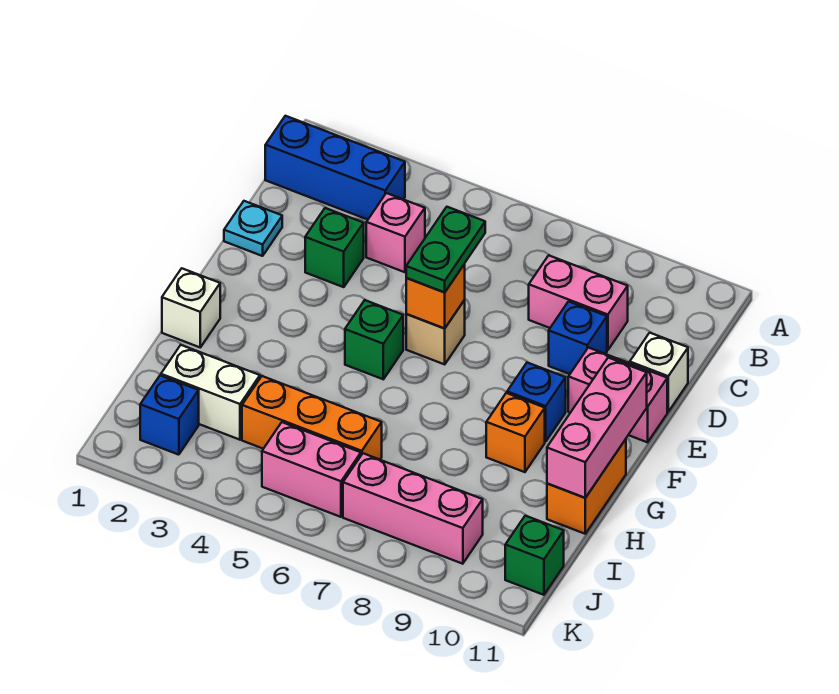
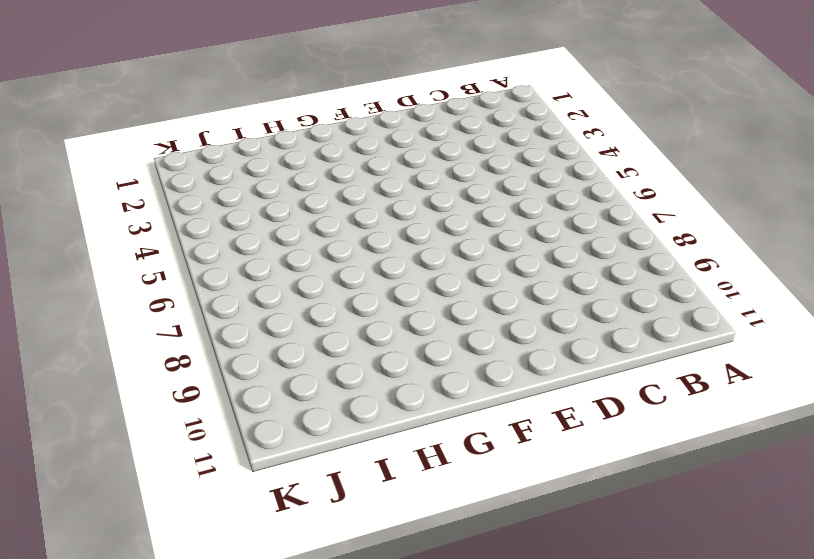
none -> blue brick B1:B3 level 1
none -> pink brick C4 level 1
none -> pink brick C8:C9 level 1

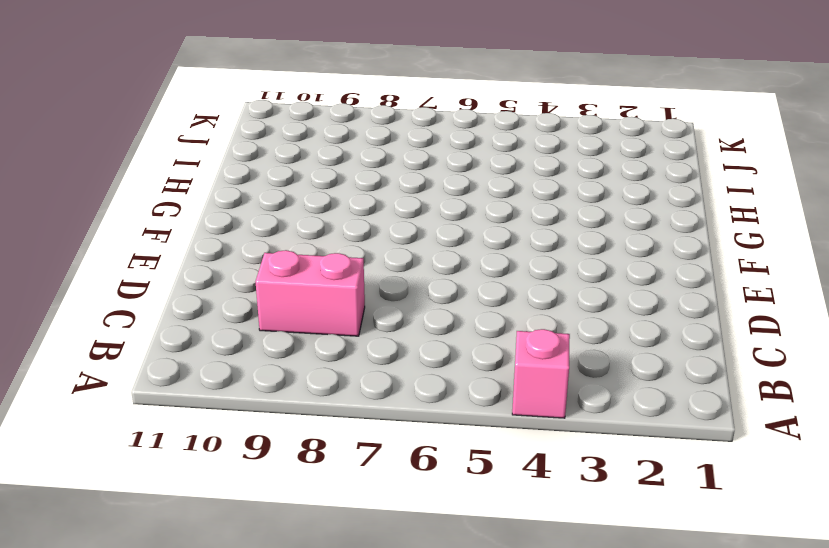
pink brick A4 level 1 -> pink brick C4 level 1
none -> blue brick B1:B3 level 1
none -> cyan plate D1 level 1
none -> green brick D3 level 1

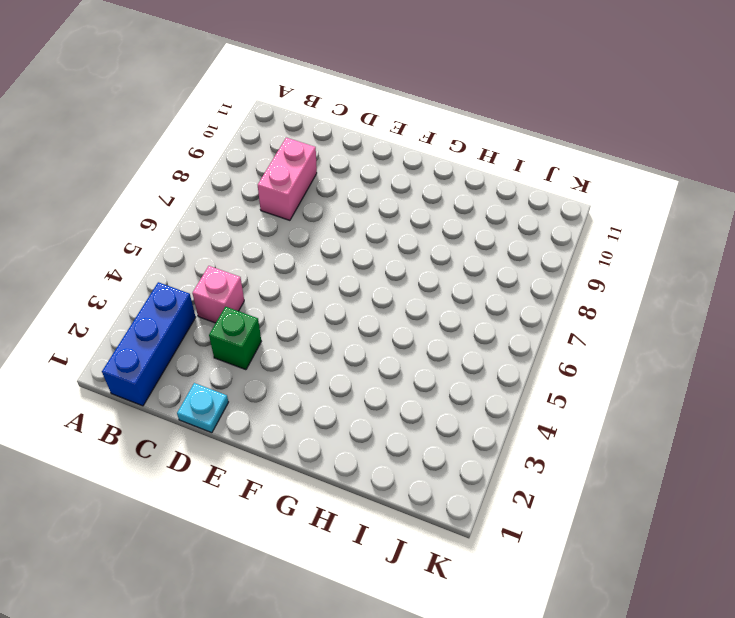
none -> blue brick D9 level 1
none -> white brick D11 level 1
none -> tan brick E6 level 1

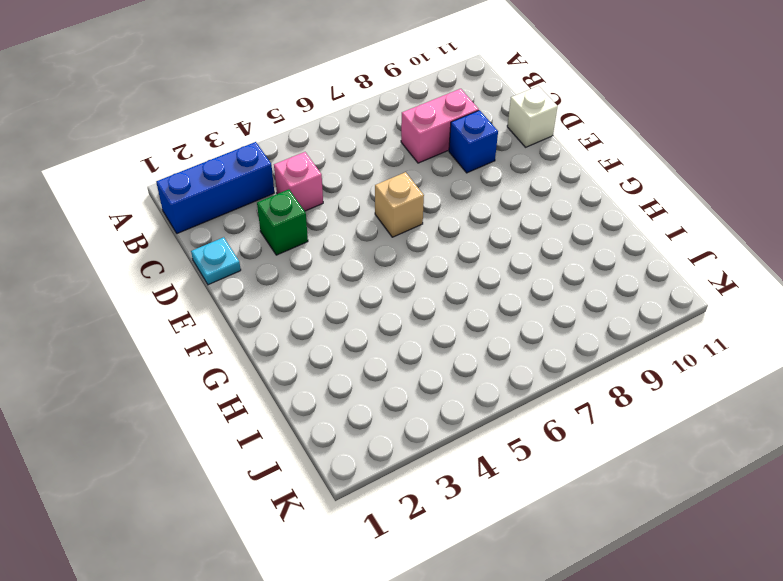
none -> pink brick E10:E11 level 1
none -> green brick F5 level 1
none -> blue brick F9 level 1

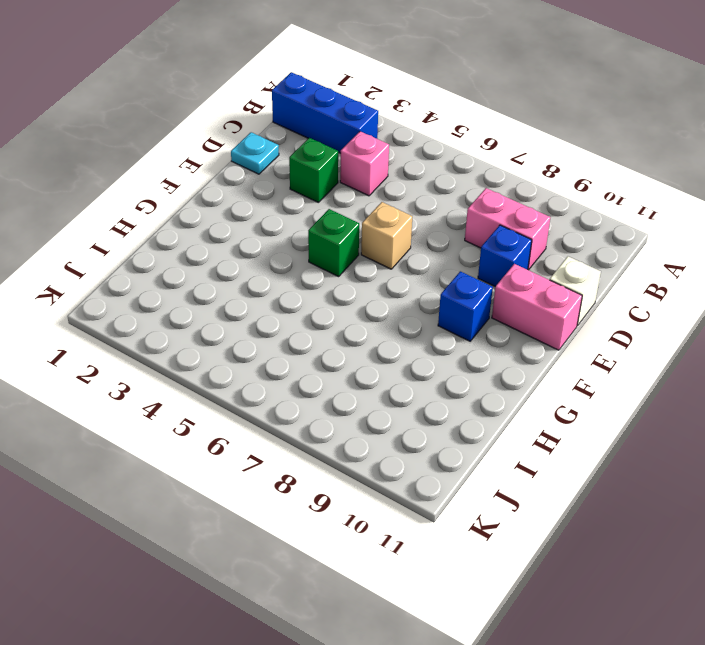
none -> white brick G1 level 1
none -> orange brick G9 level 1
none -> orange brick G11:H11 level 1

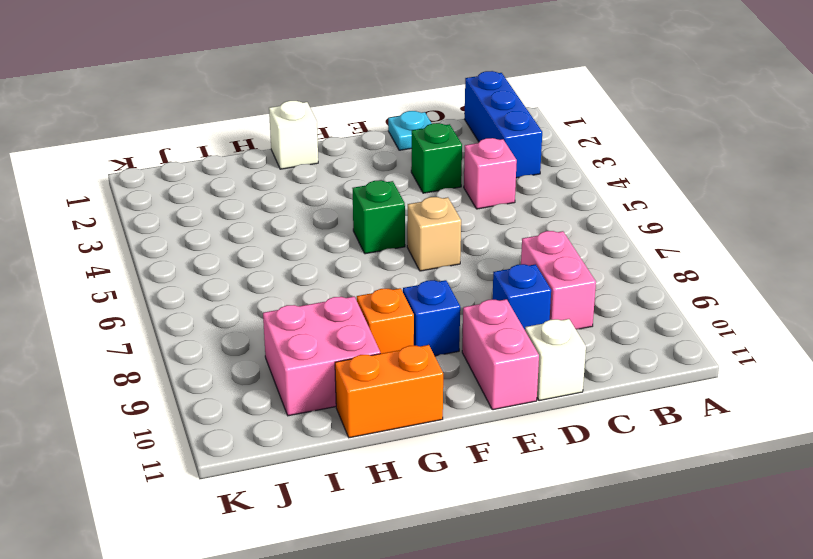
pink brick H9:I10 level 1 -> none
none -> white brick I2:I3 level 1
none -> orange brick I4:I6 level 1
none -> blue brick J2 level 1

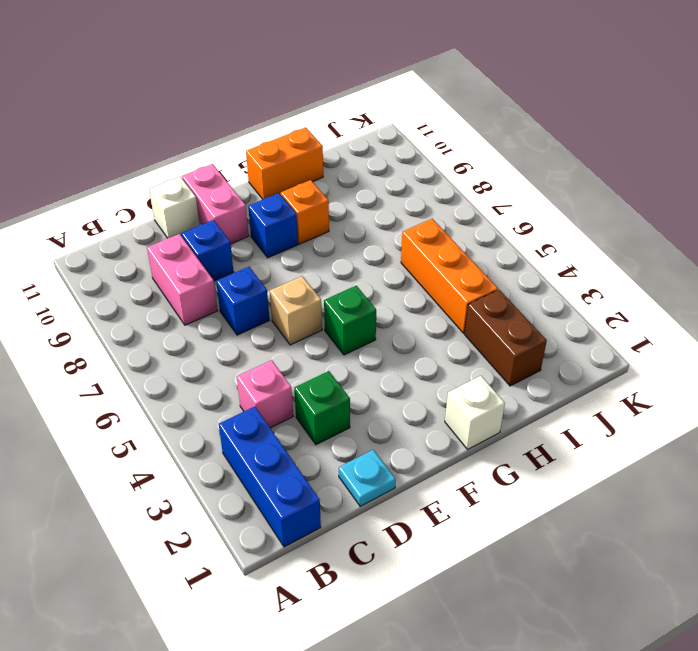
blue brick D7 level 1 -> blue brick J2 level 1
brown brick I2:I3 level 1 -> white brick I2:I3 level 1
none -> pink brick J5:J6 level 1
none -> pink brick J7:J9 level 1
none -> green brick J11 level 1

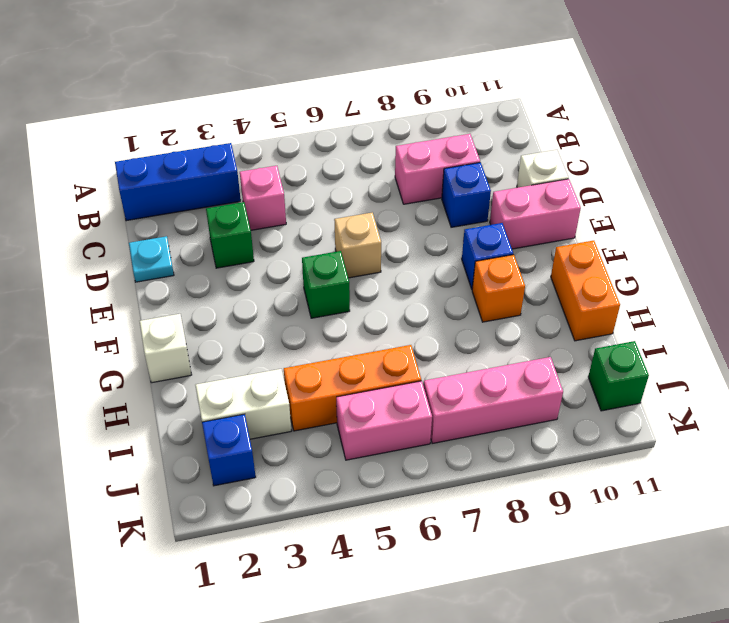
none -> orange brick E6 level 2
none -> pink brick F11:H11 level 2
none -> green plate D6:E6 level 3

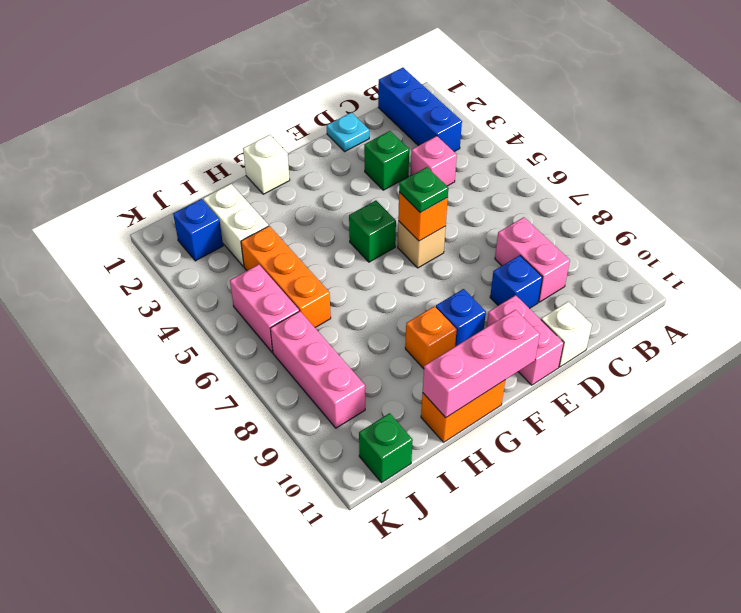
green plate E6 level 3 -> green plate D6:E6 level 3

